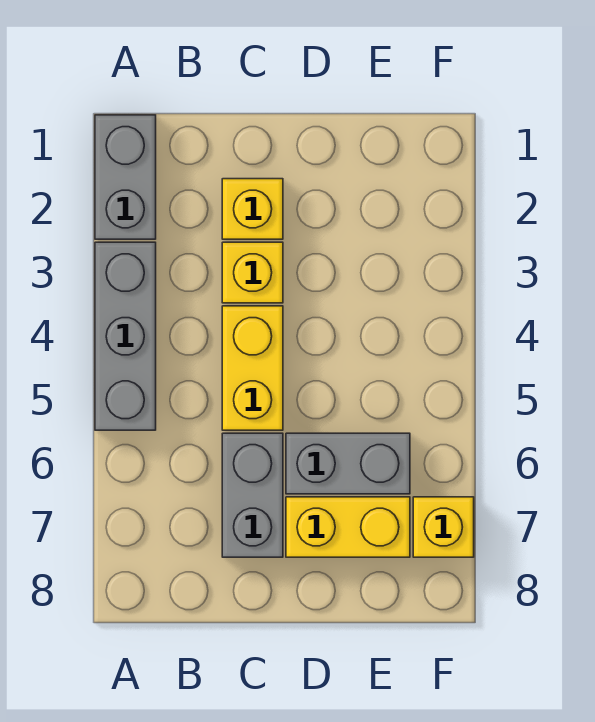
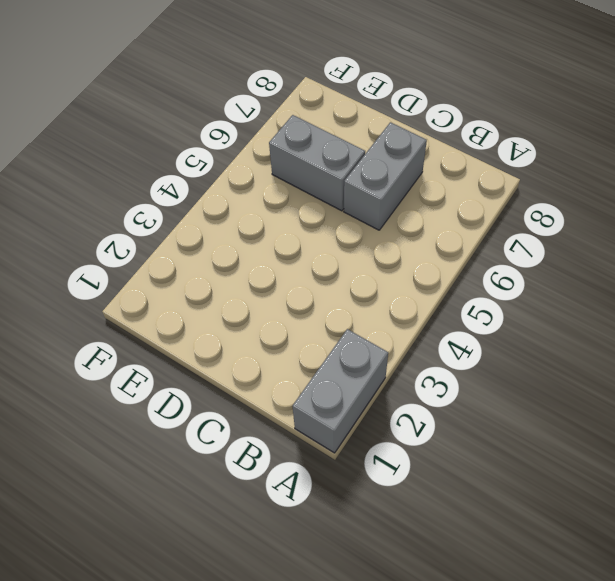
none -> grey brick A3:A5 level 1
none -> yellow brick C2 level 1

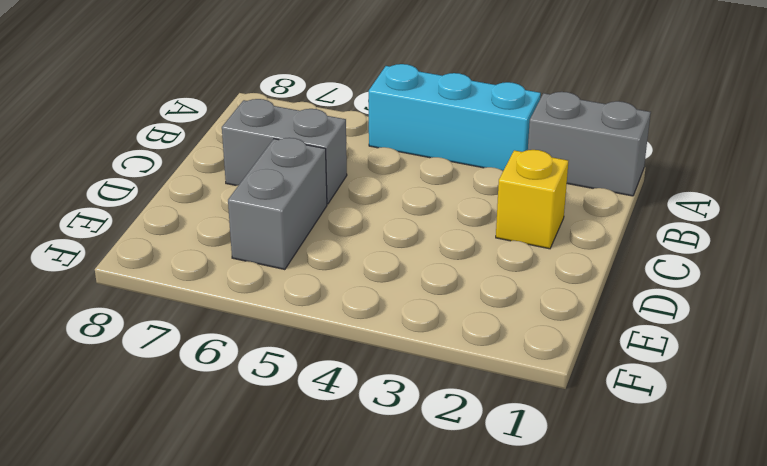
cyan brick A3:A5 level 1 -> grey brick A3:A5 level 1
none -> yellow brick C3 level 1
none -> yellow brick C4:C5 level 1

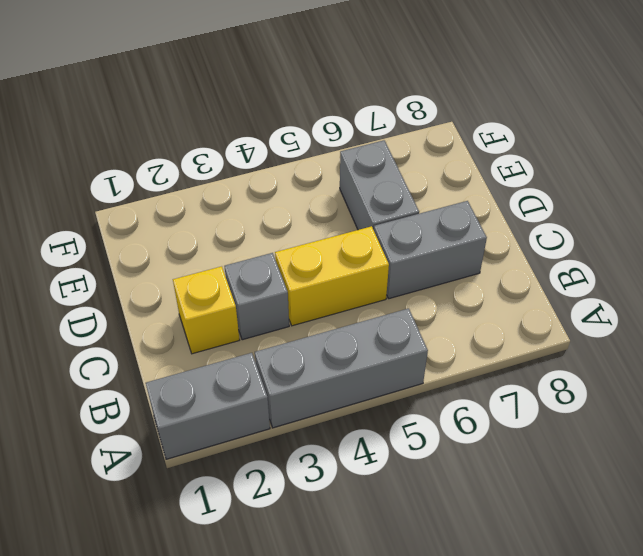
grey brick C3 level 1 -> yellow brick C3 level 1
none -> yellow brick D7:E7 level 1
none -> yellow brick F7 level 1

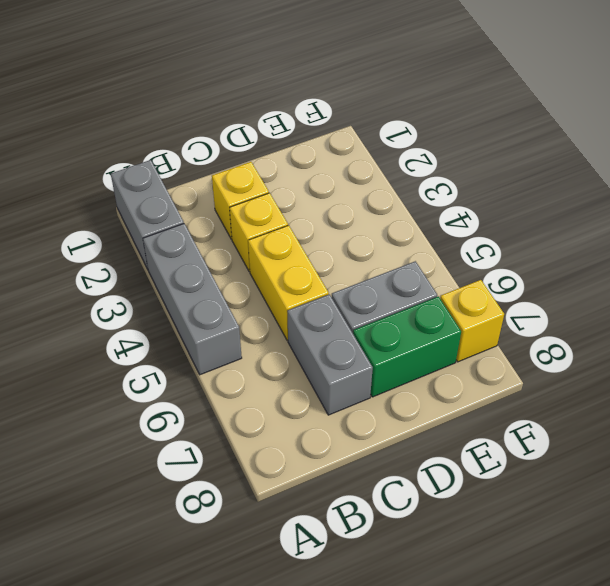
green brick D7:E7 level 1 -> yellow brick D7:E7 level 1

